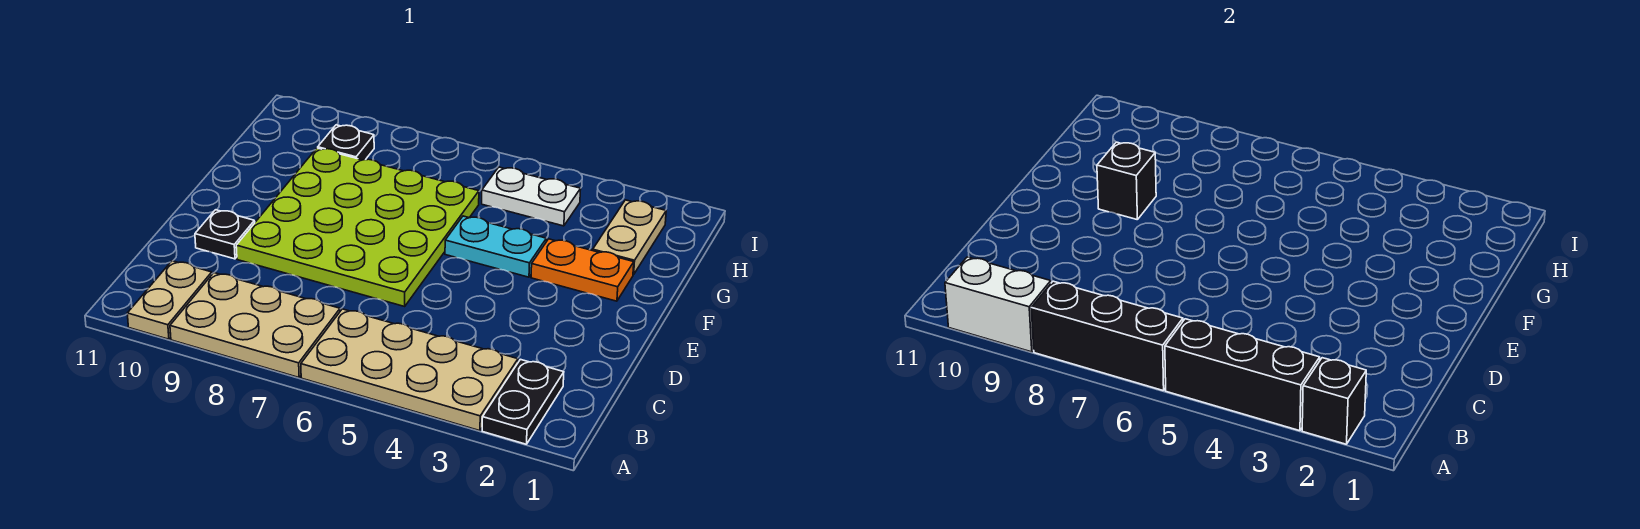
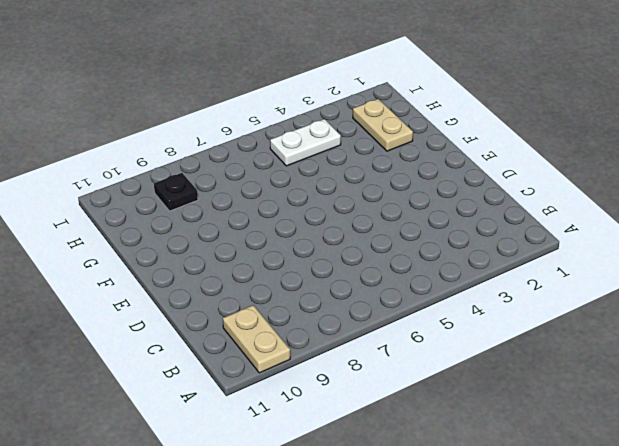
none -> black plate A2:B2 level 1
none -> tan plate A3:B6 level 1
none -> tan plate A7:B9 level 1

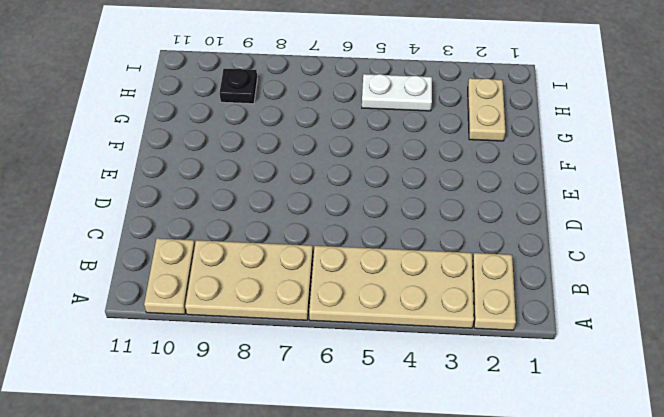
tan plate A2:B2 level 1 -> black plate A2:B2 level 1
none -> lime plate D6:G9 level 1
none -> black plate D10 level 1
none -> orange plate F2:F3 level 1

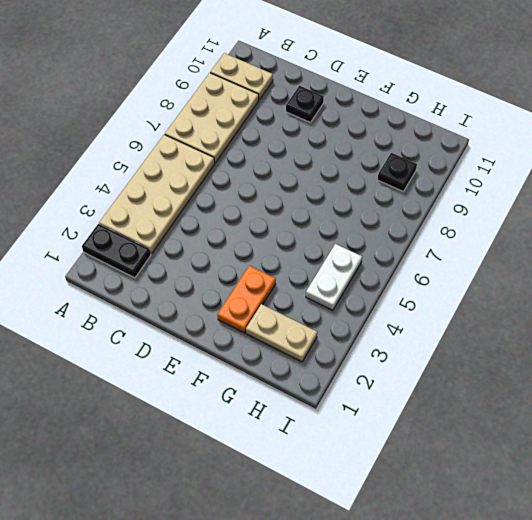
none -> lime plate D6:G9 level 1
none -> cyan plate F4:F5 level 1
none -> black brick A2 level 2

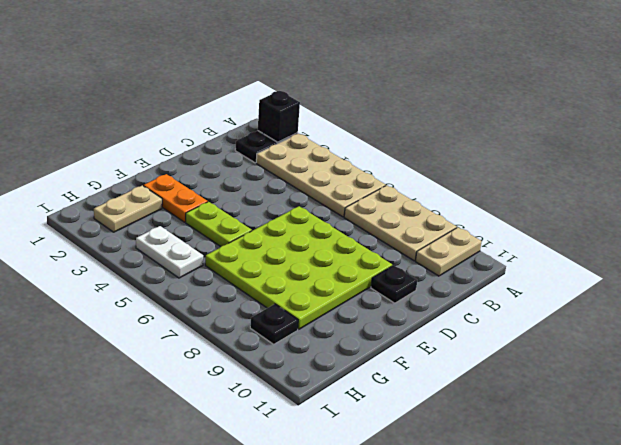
lime plate F4:F5 level 1 -> cyan plate F4:F5 level 1
none -> black brick A3:A5 level 2
none -> black brick A6:A8 level 2
none -> white brick A9:A10 level 2

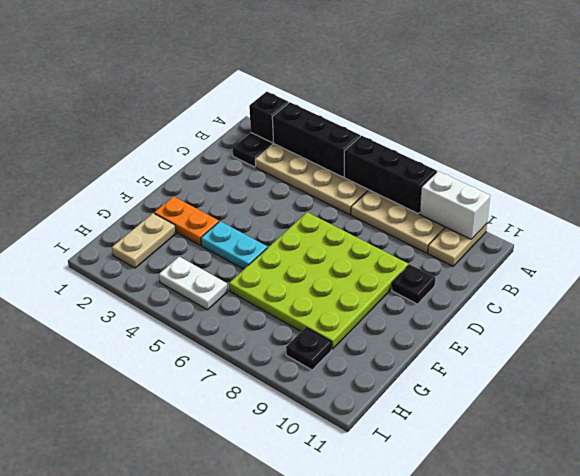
none -> black brick F9 level 2

